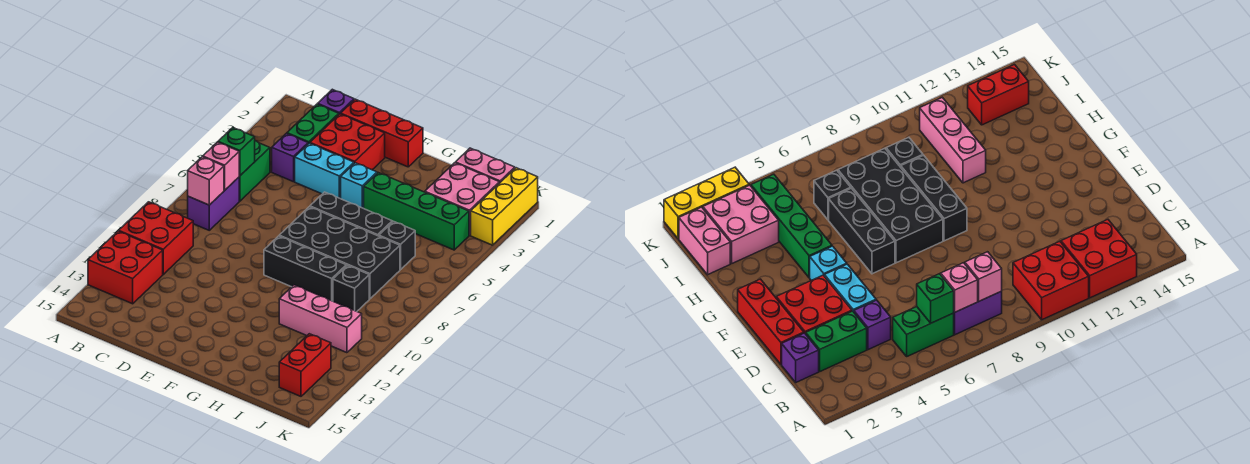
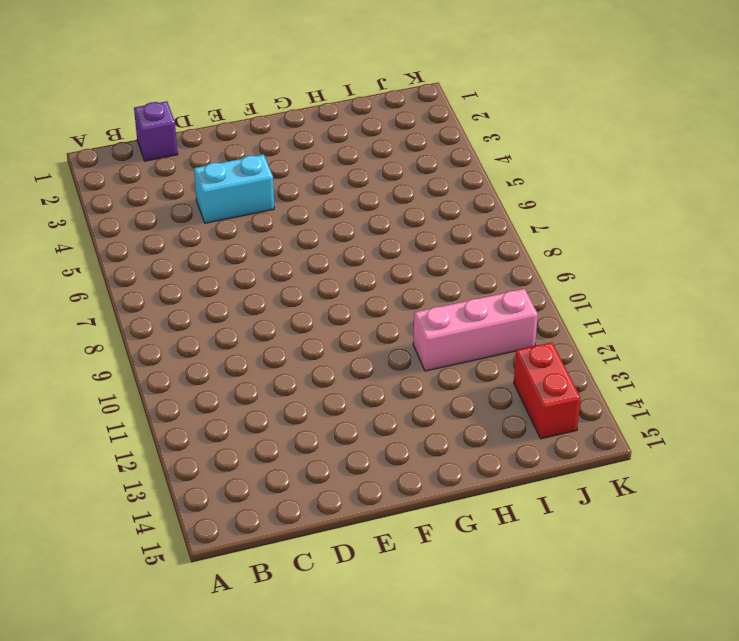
none -> red brick A10:B11 level 1
none -> red brick A12:B13 level 1
none -> green brick B5:B6 level 1

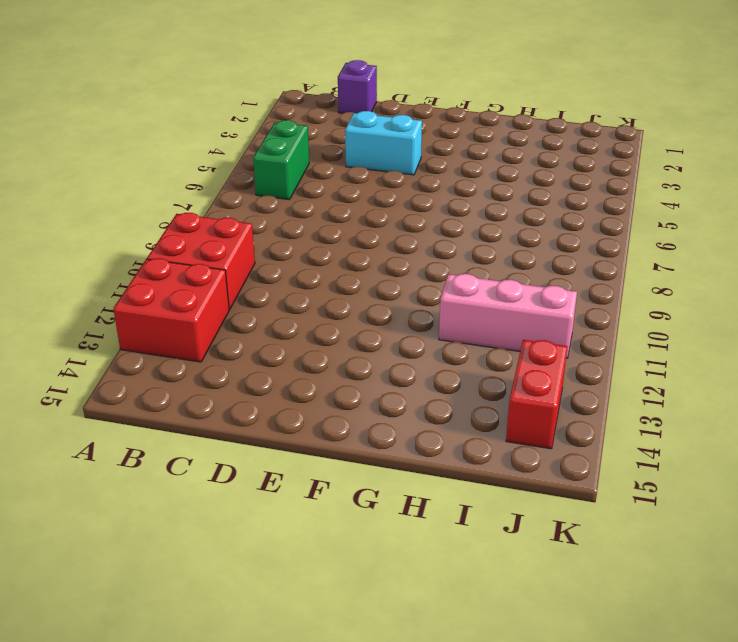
none -> purple brick B7:B8 level 1
none -> green brick C2:C3 level 1
none -> purple brick C4 level 1

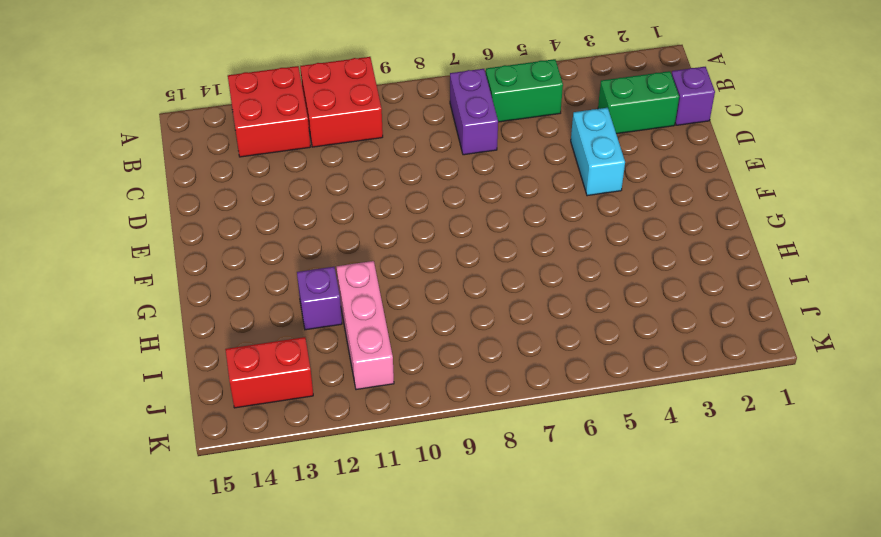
purple brick B7:C7 level 1 -> purple brick B7:B8 level 1
purple brick H12 level 1 -> purple brick C4 level 1
none -> red brick D1:F1 level 1
none -> red brick D2:E3 level 1
none -> cyan brick F4 level 1

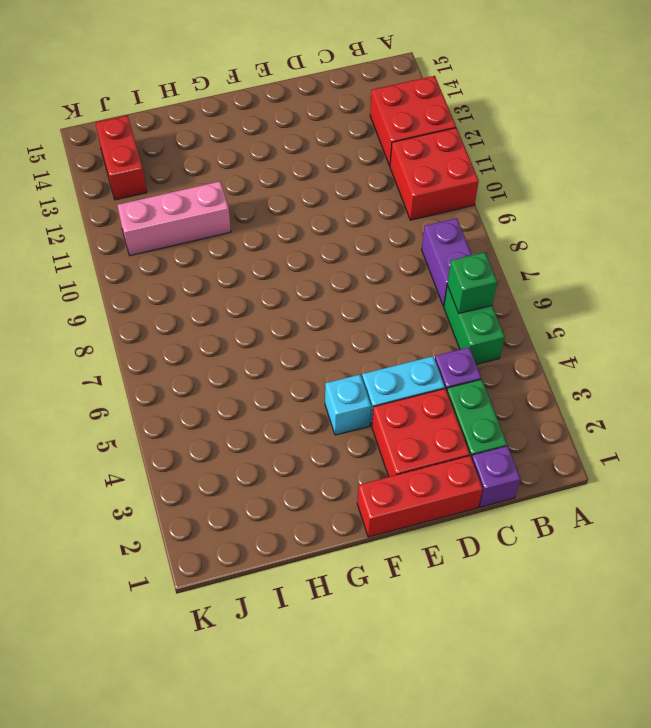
none -> black brick F6:H6 level 1
none -> black brick F7:I8 level 1
none -> black brick F9:H9 level 1

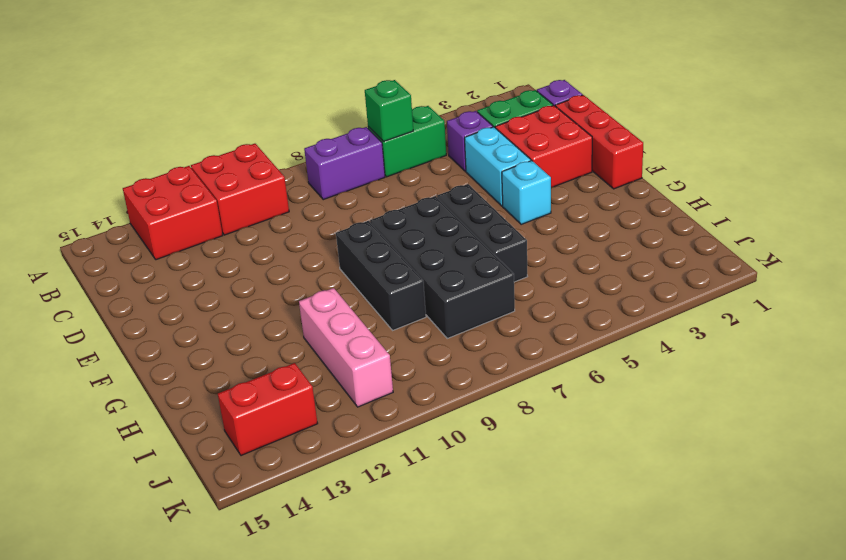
none -> green brick G4:J4 level 1
none -> pink brick I1:J1 level 1
none -> pink brick I2:J3 level 1

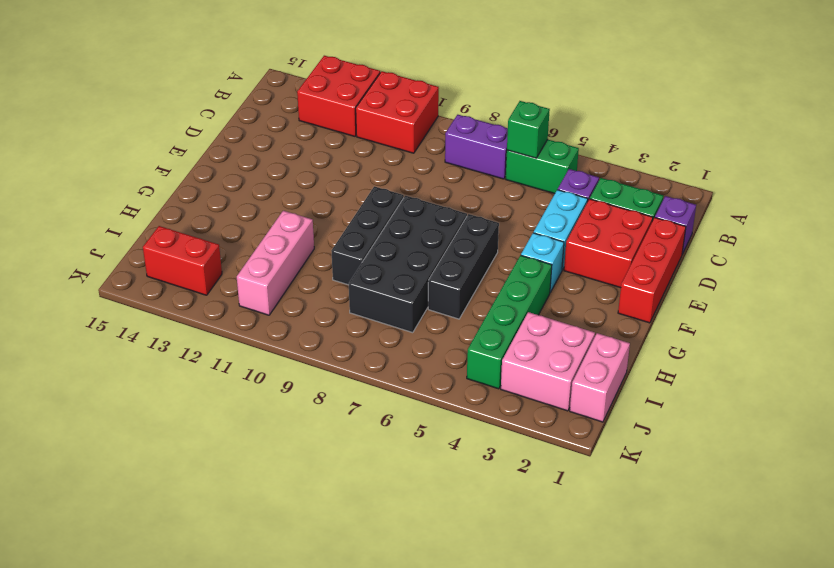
none -> black brick I6 level 1
none -> black brick I9 level 1
none -> yellow brick K1:K3 level 1

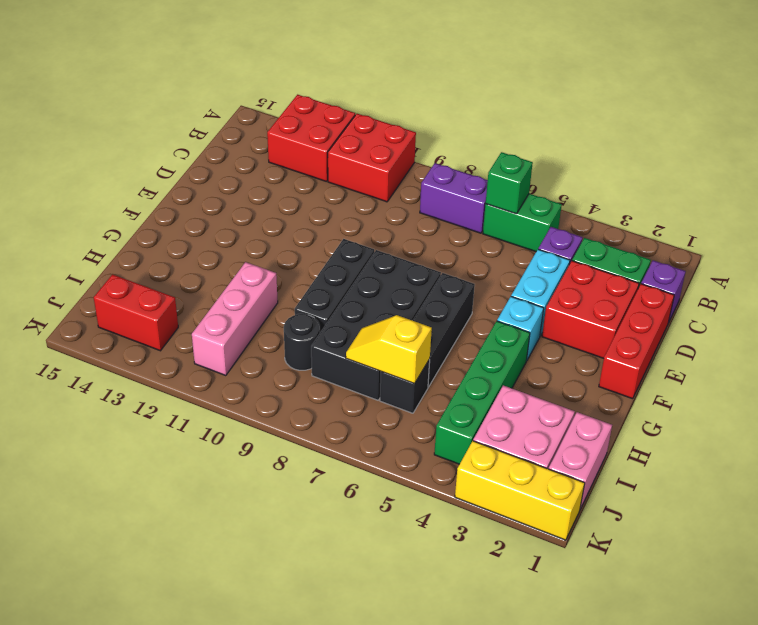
yellow slope I6:I7 level 2 top 6 -> none
black round brick I9 level 1 -> black brick I9 level 1
none -> pink brick B7 level 2
none -> pink brick B8 level 2

